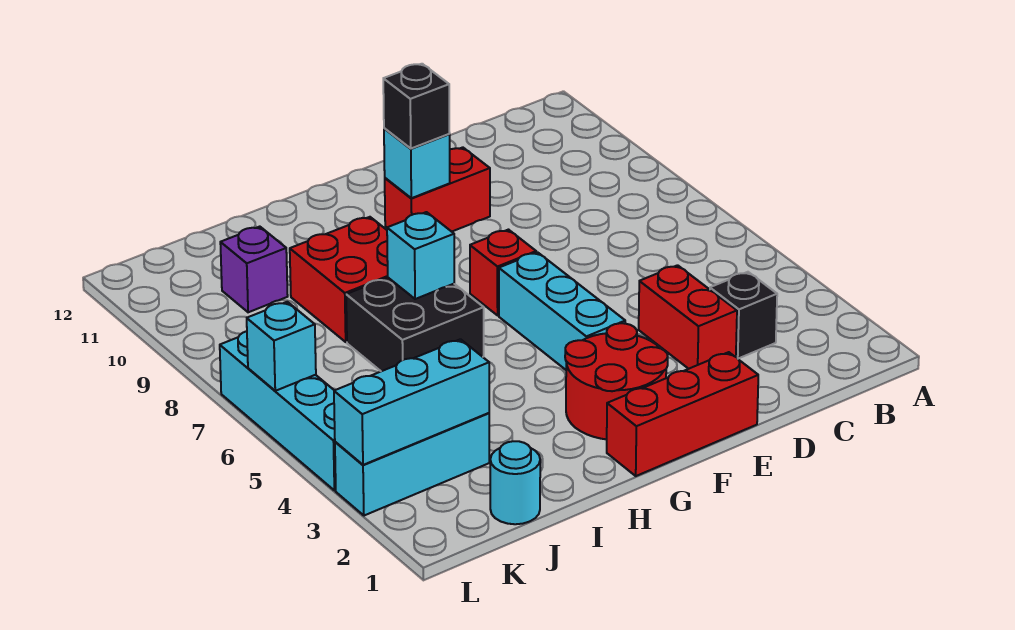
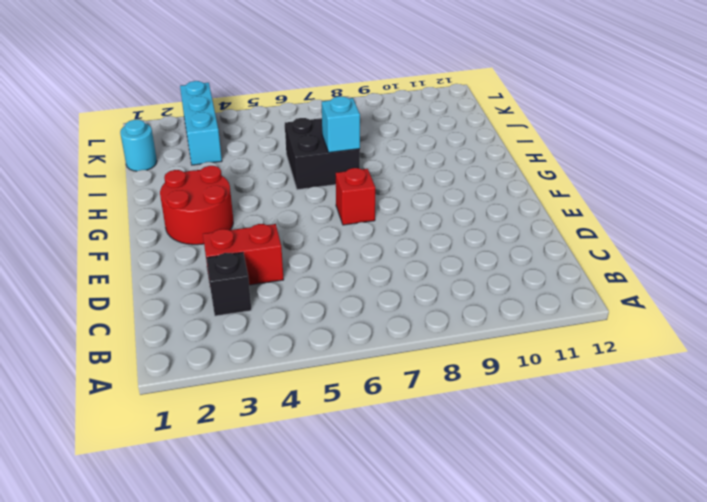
none -> red brick E1:G1 level 1
none -> red brick E10:F10 level 1
none -> cyan brick F4:F6 level 1

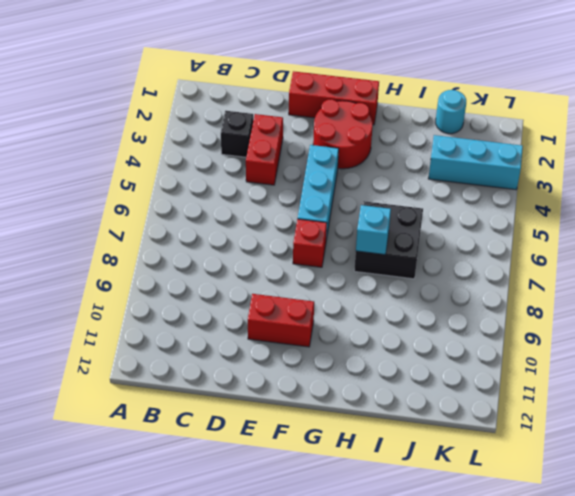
none -> red brick H8:I9 level 1
none -> purple brick J10 level 1
none -> cyan brick L4:L7 level 1

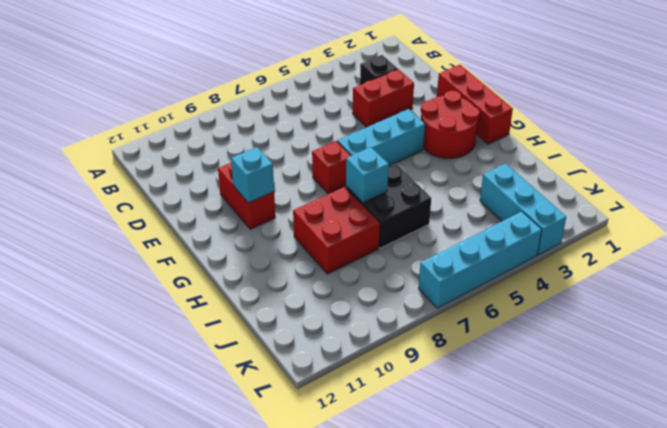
none -> cyan round brick J1 level 1
none -> purple brick J10 level 1
none -> cyan brick J3:L3 level 2

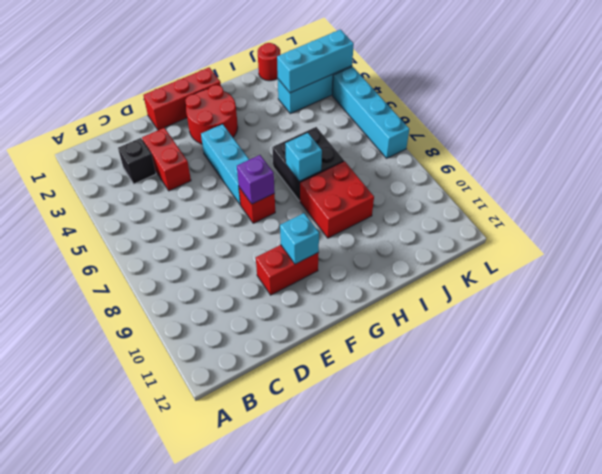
purple brick F7 level 2 -> purple brick J10 level 1
red round brick J1 level 1 -> cyan round brick J1 level 1
none -> cyan brick L6 level 2
none -> black brick F10 level 3

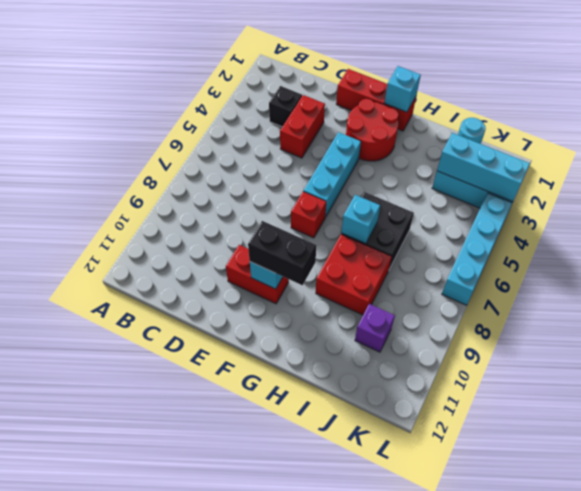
black brick F10:G10 level 3 -> black brick F10 level 3
cyan brick G1 level 2 -> cyan brick L6 level 2

